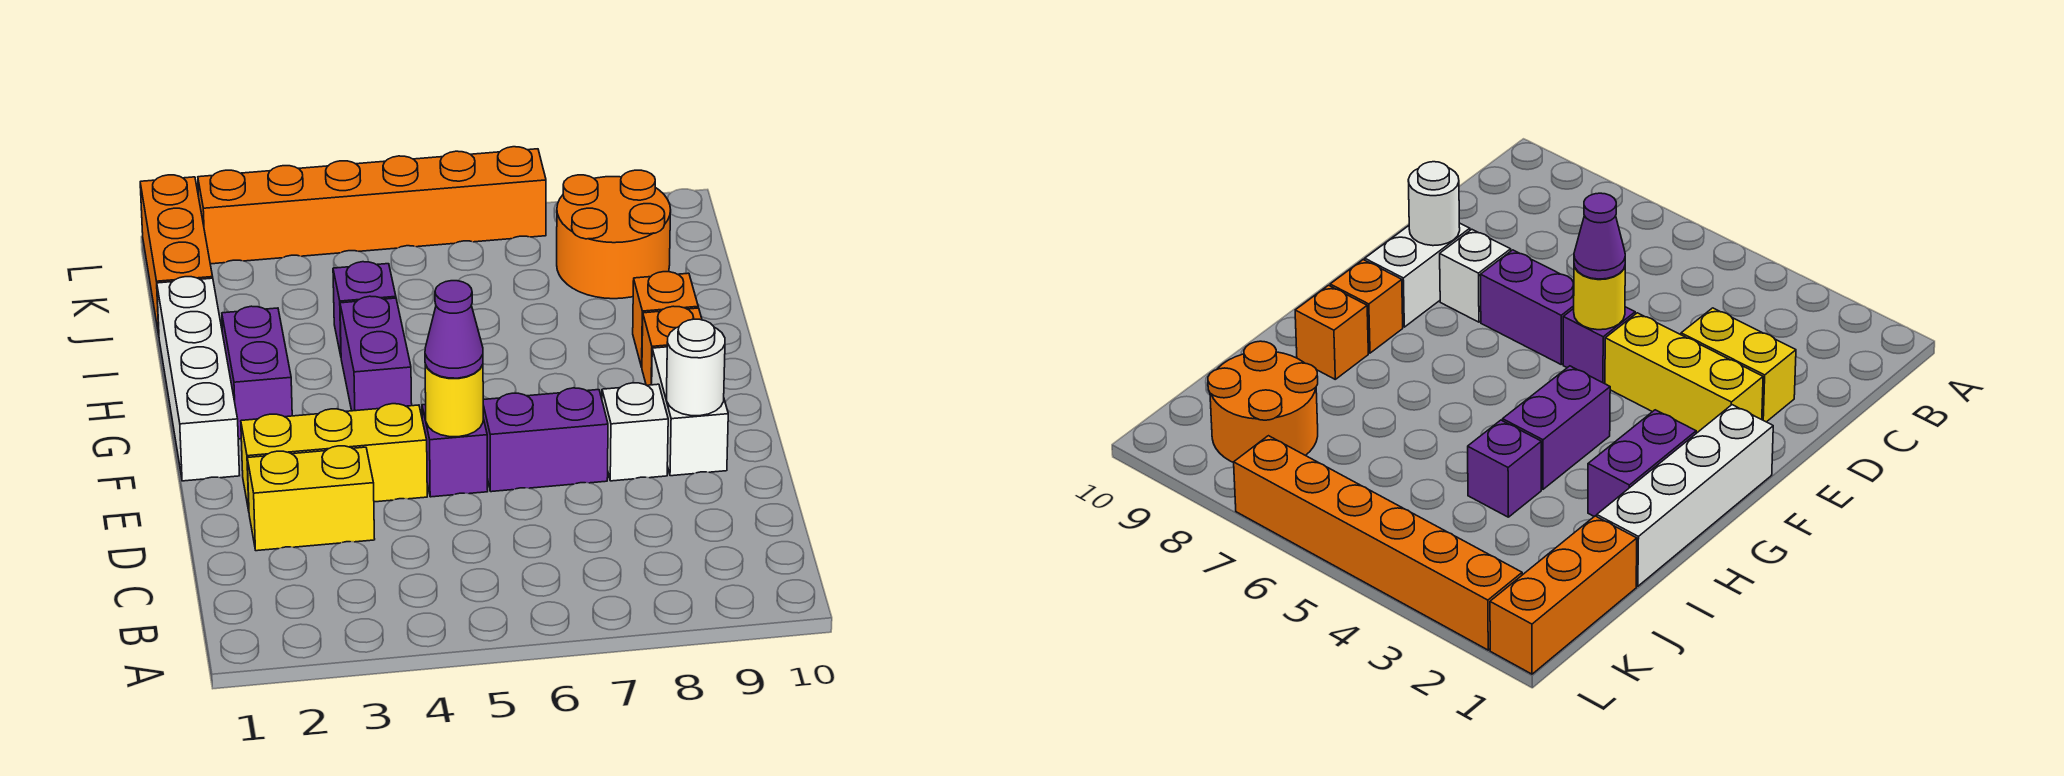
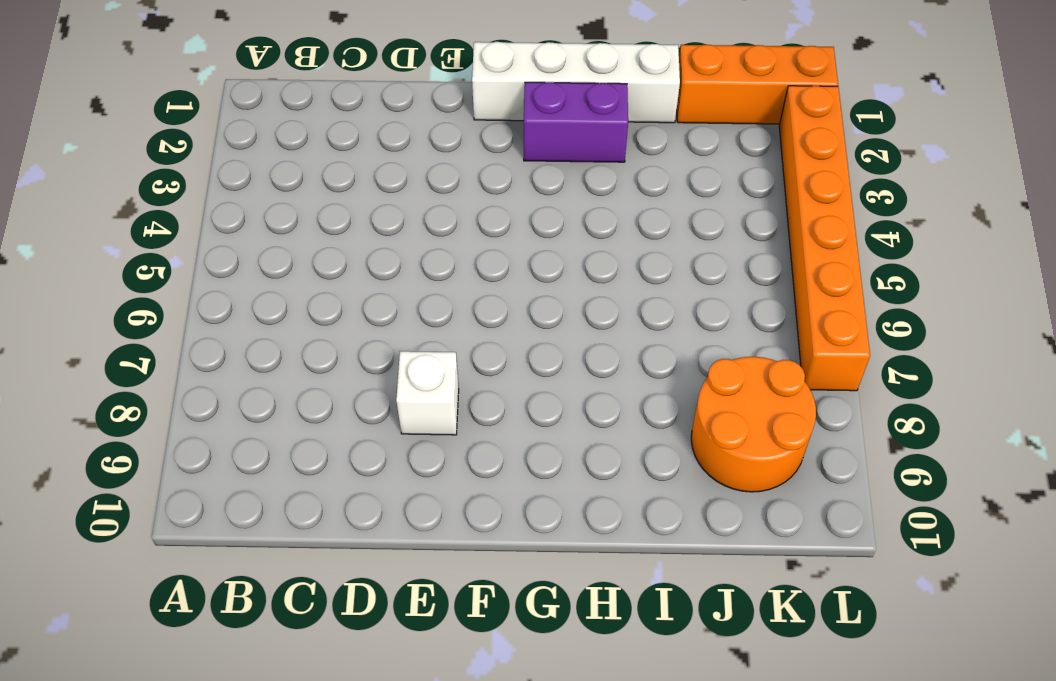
none -> yellow brick D2:D3 level 1
none -> yellow brick E2:E4 level 1
none -> purple brick E5 level 1

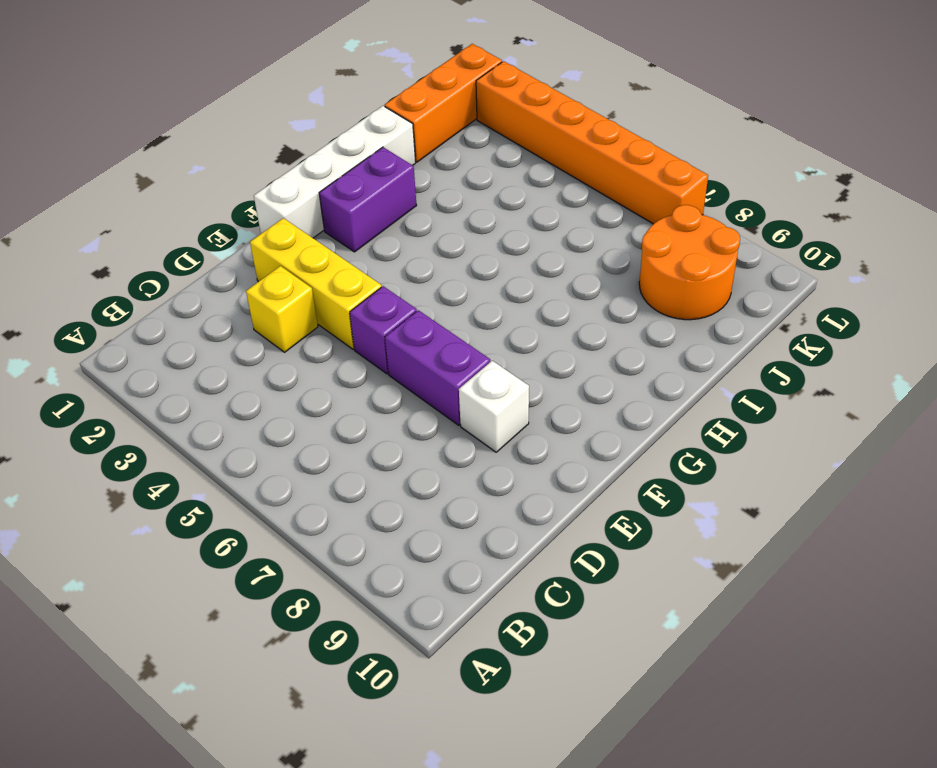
yellow brick D3 level 1 -> yellow brick D2:D3 level 1
none -> white brick E9:F9 level 1
none -> purple brick G4:H4 level 1
none -> orange brick G9 level 1

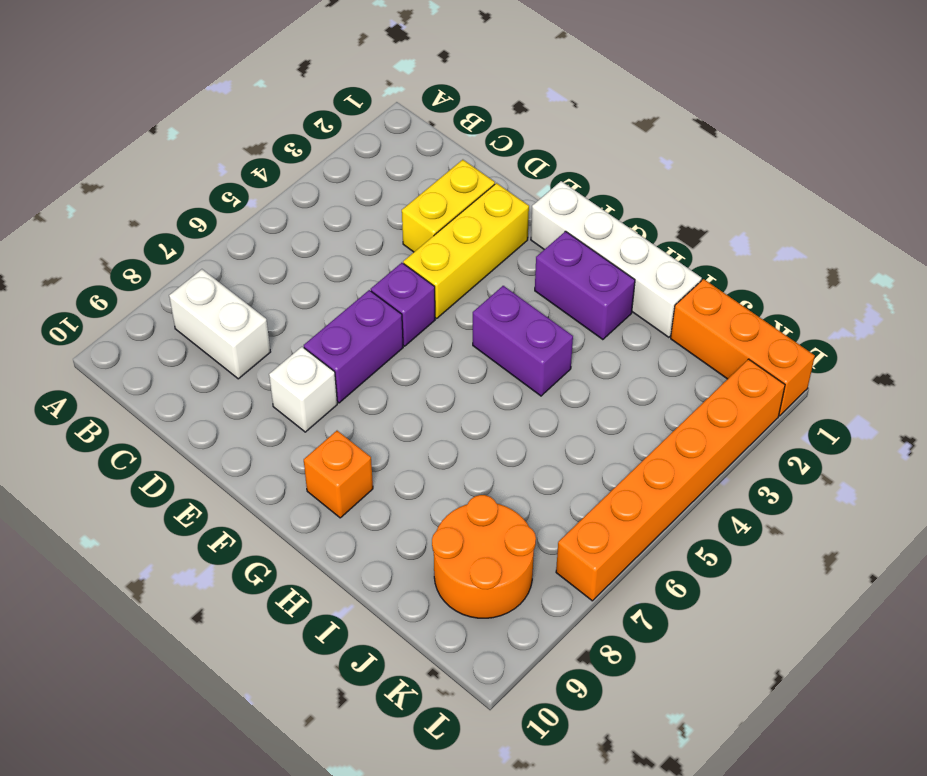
white brick B8:C8 level 1 -> white brick E9:F9 level 1
none -> orange brick H9 level 1
none -> purple brick I4 level 1
none -> yellow round brick E5 level 2

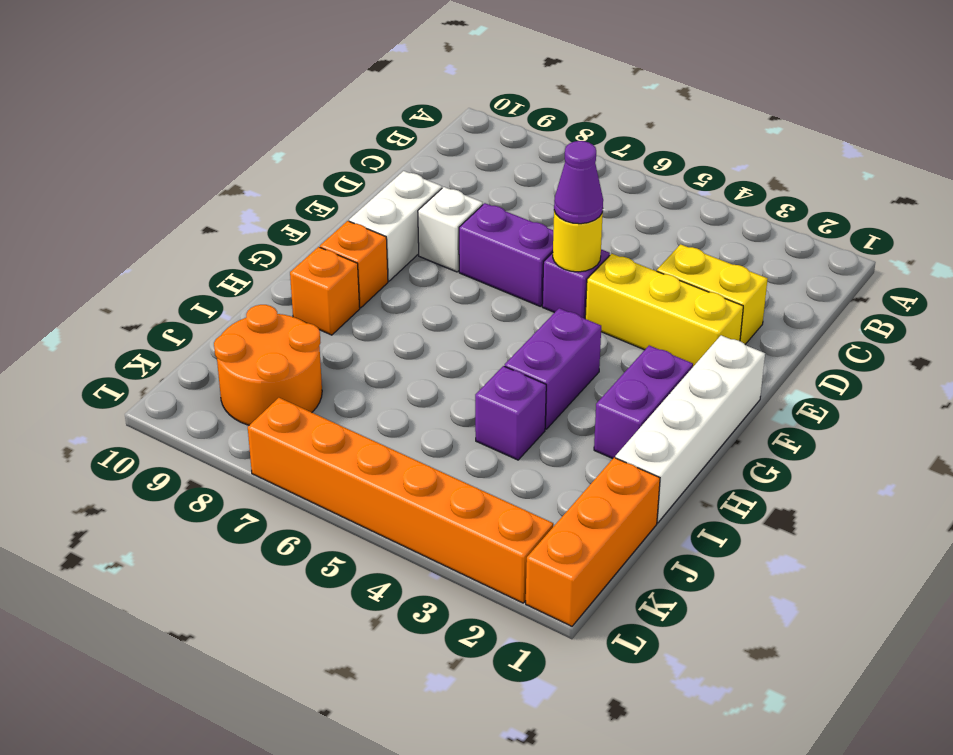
none -> white round brick E9 level 2

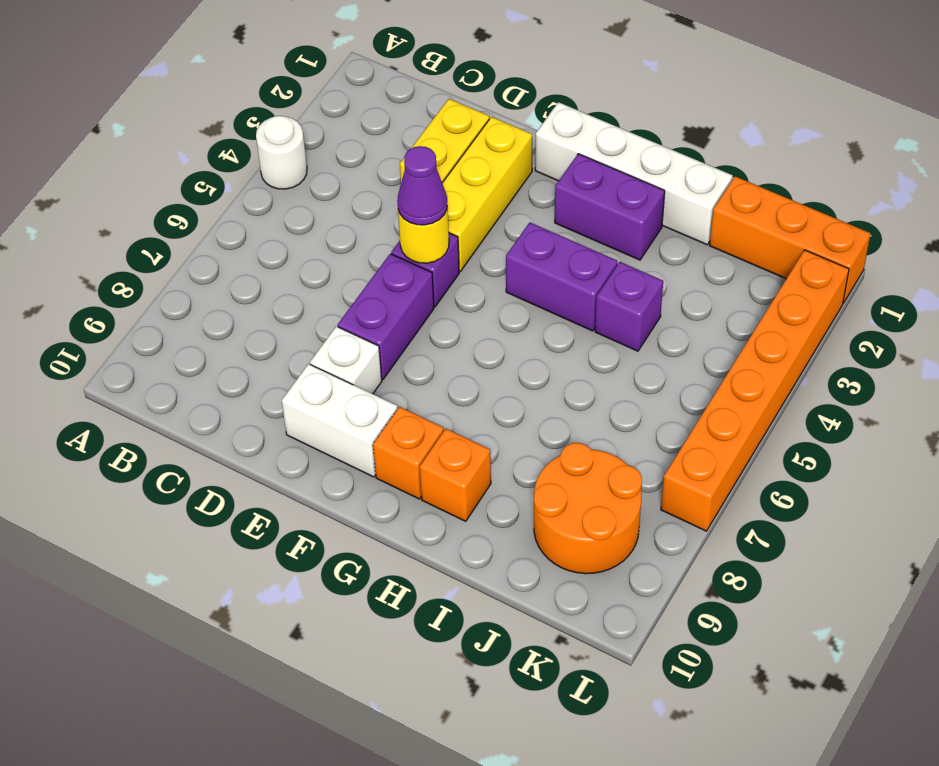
white round brick A4 level 1 -> white round brick E9 level 2

